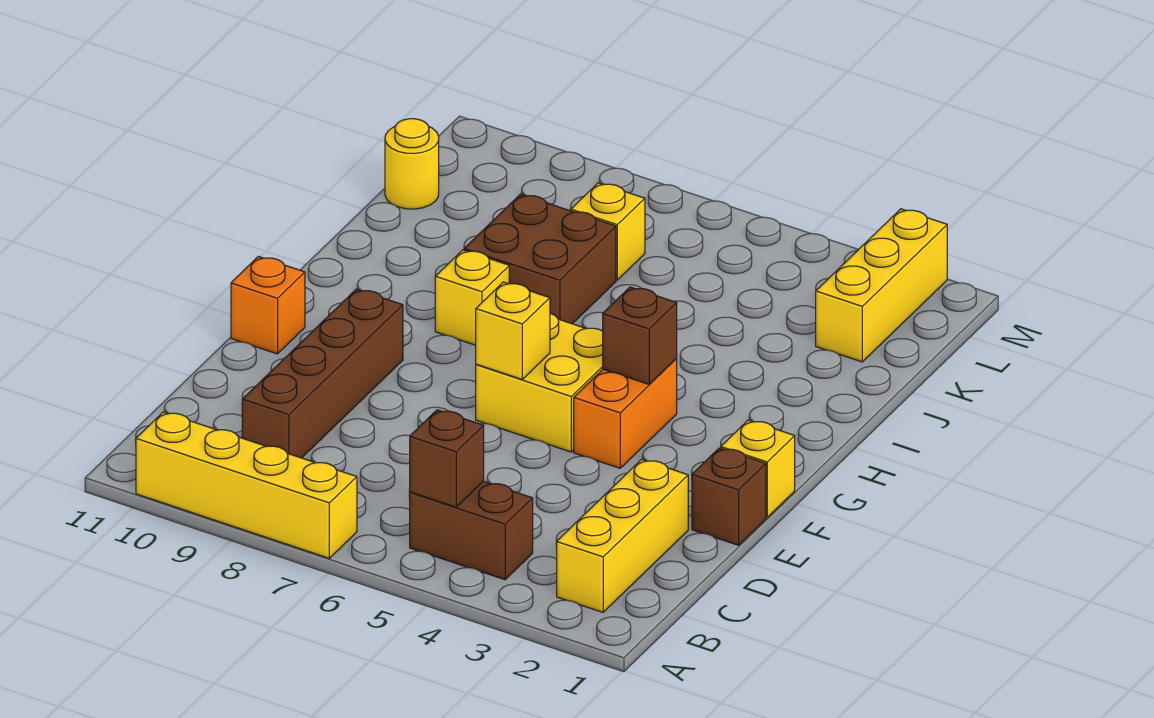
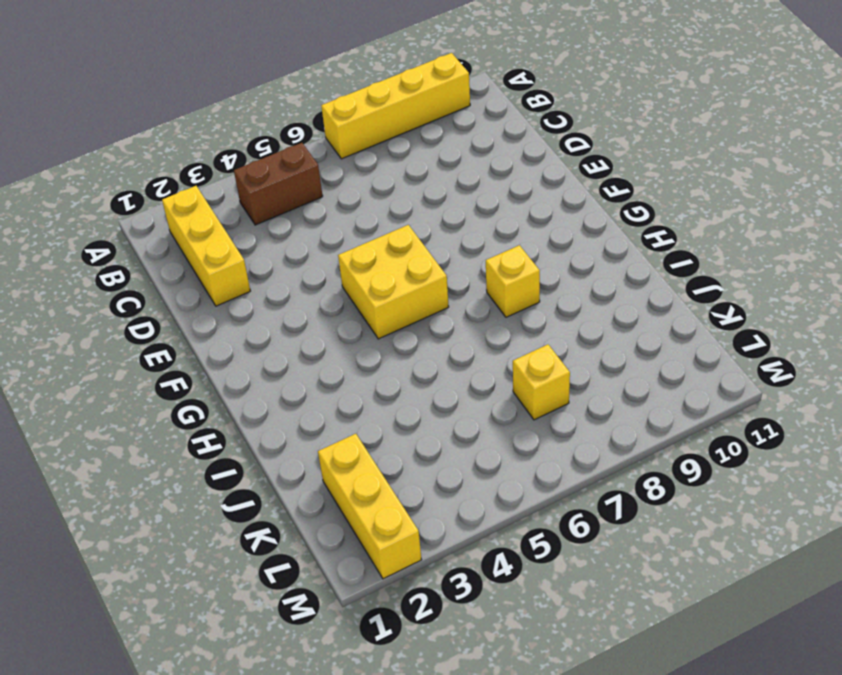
none -> brown brick C9:F9 level 1
none -> brown brick E1 level 1
none -> yellow brick F1 level 1

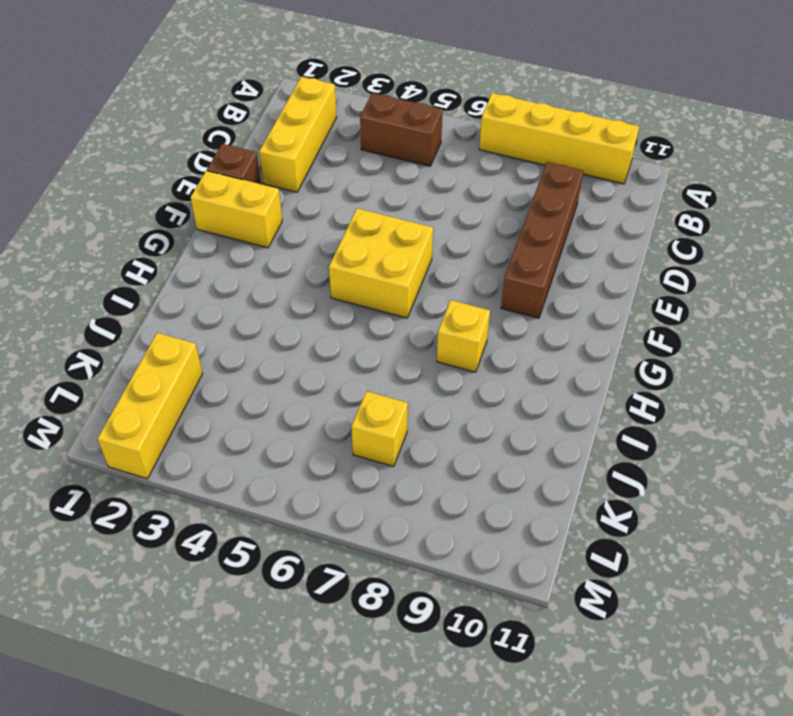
yellow brick F1:F2 level 1 -> yellow brick F1 level 1
none -> orange brick F4:G4 level 1
none -> orange brick F11 level 1
none -> brown brick I7:J8 level 1

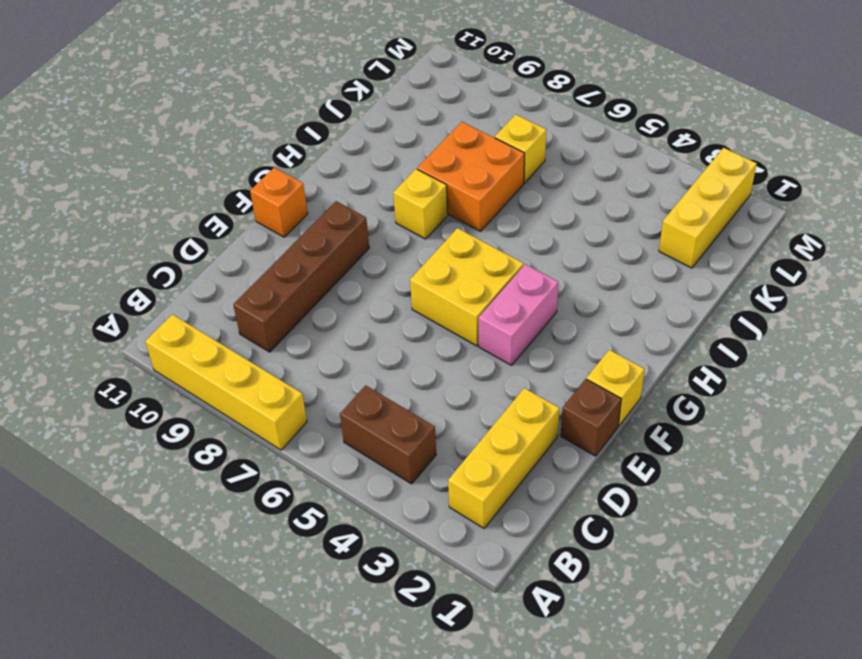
pink brick F4:G4 level 1 -> orange brick F4:G4 level 1
orange brick I7:J8 level 1 -> brown brick I7:J8 level 1
none -> yellow round brick K11 level 1
none -> brown brick B5 level 2
none -> yellow brick F6 level 2

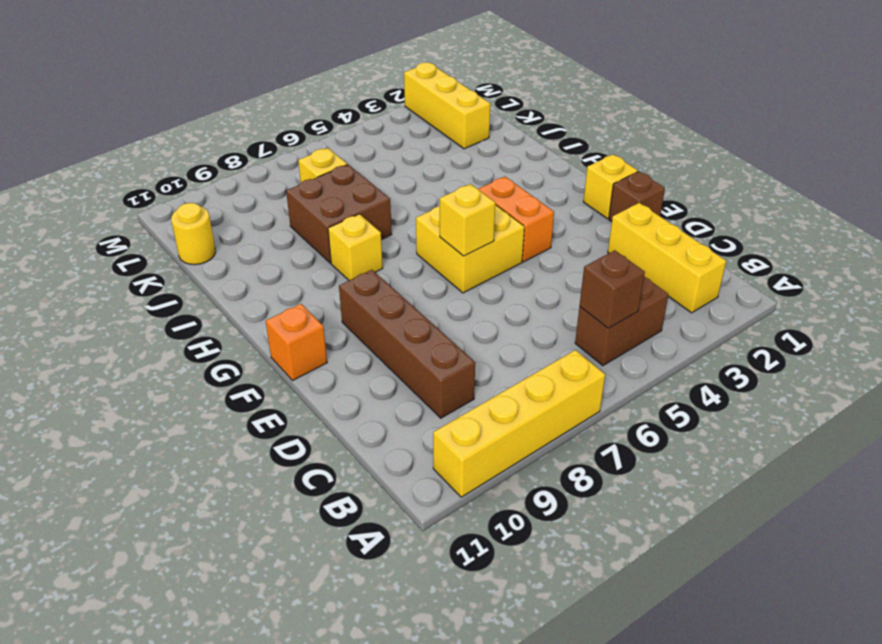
none -> brown brick G4 level 2

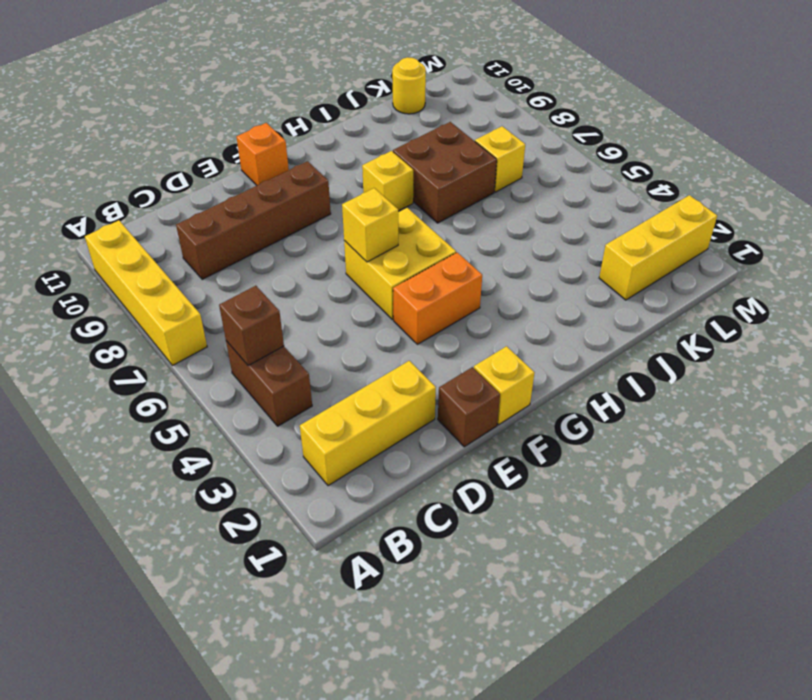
none -> brown brick G4 level 2

